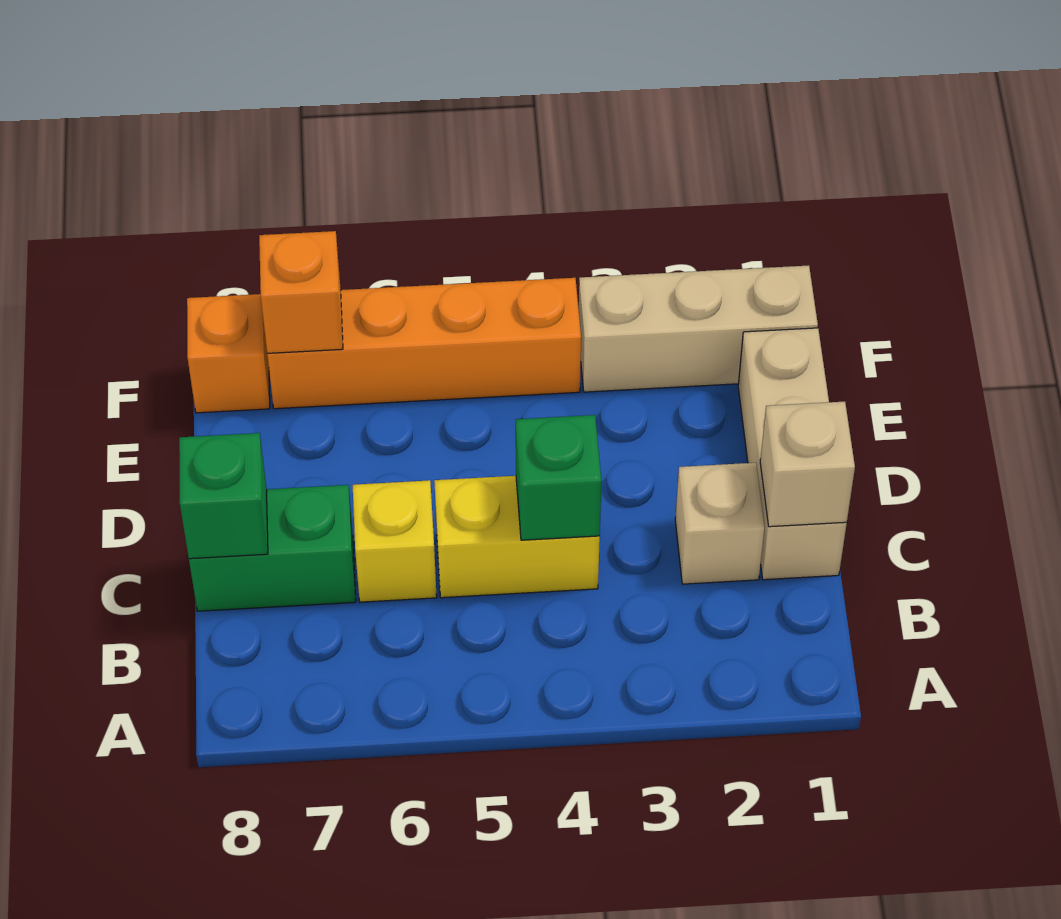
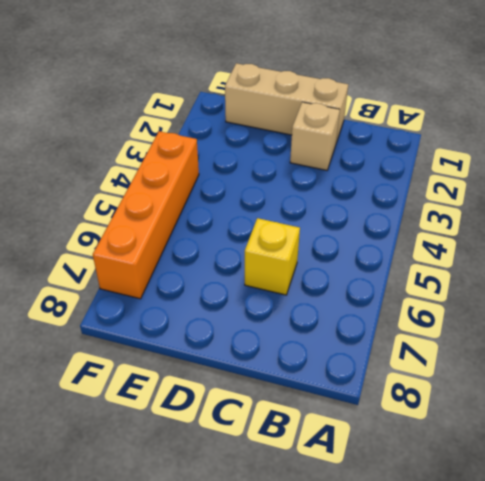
none -> yellow brick C4:C5 level 1
none -> green brick C7:C8 level 1
none -> tan brick F1:F3 level 1

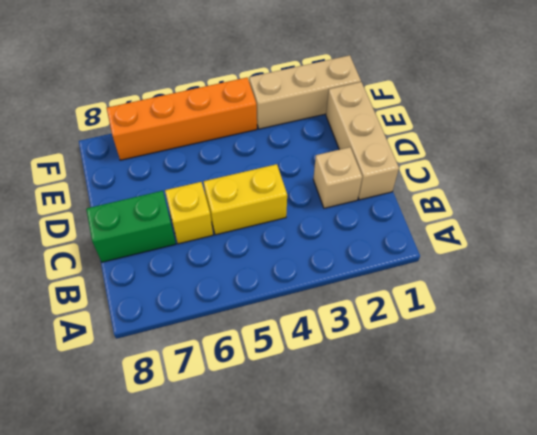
none -> orange brick F8 level 1
none -> tan brick C1 level 2
none -> green brick C4 level 2

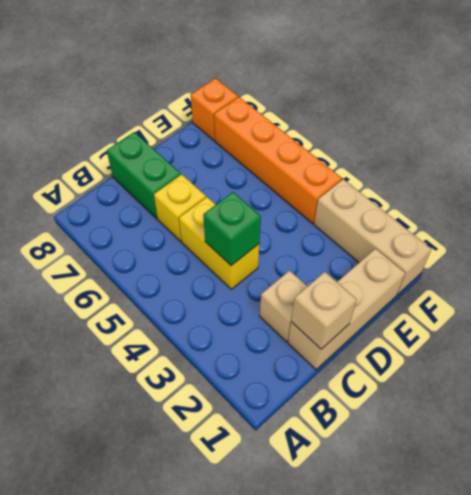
none -> green brick C8 level 2
none -> orange brick F7 level 2

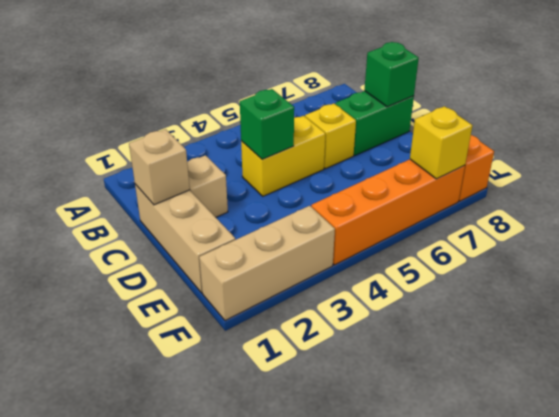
yellow brick F7 level 2 -> orange brick F7 level 2

